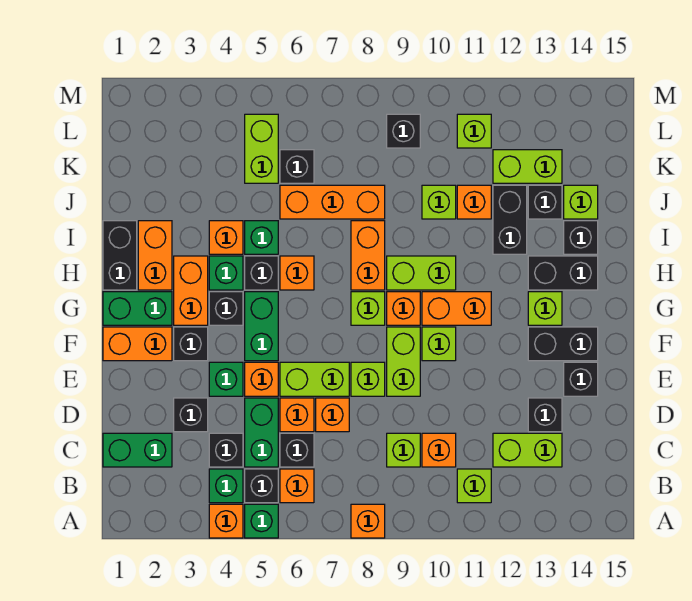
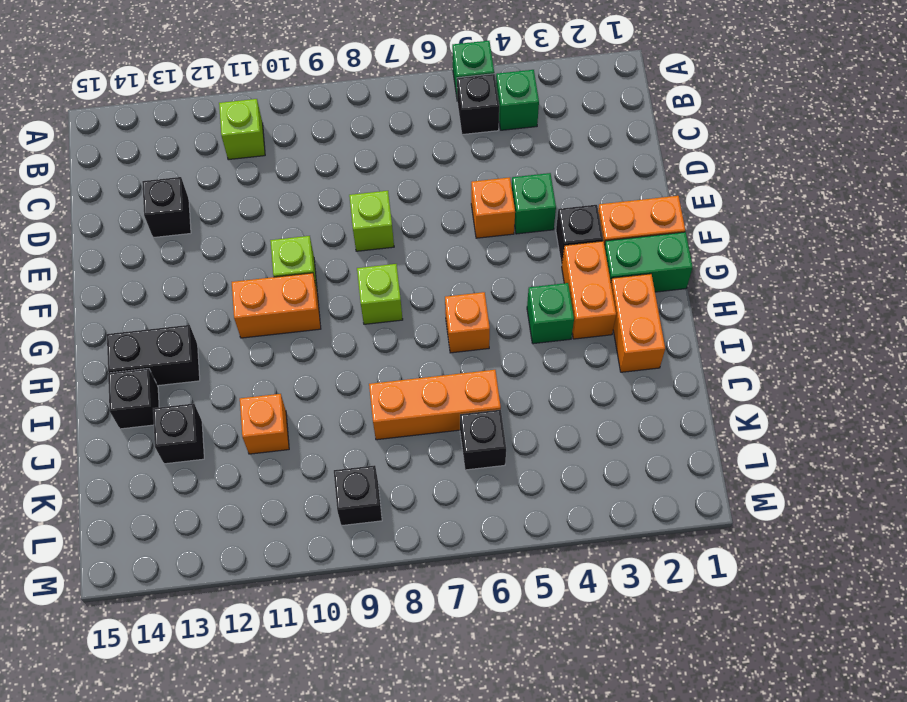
none -> orange brick A4 level 1
none -> orange brick A8 level 1
none -> orange brick B6 level 1
none -> green brick C1:C2 level 1

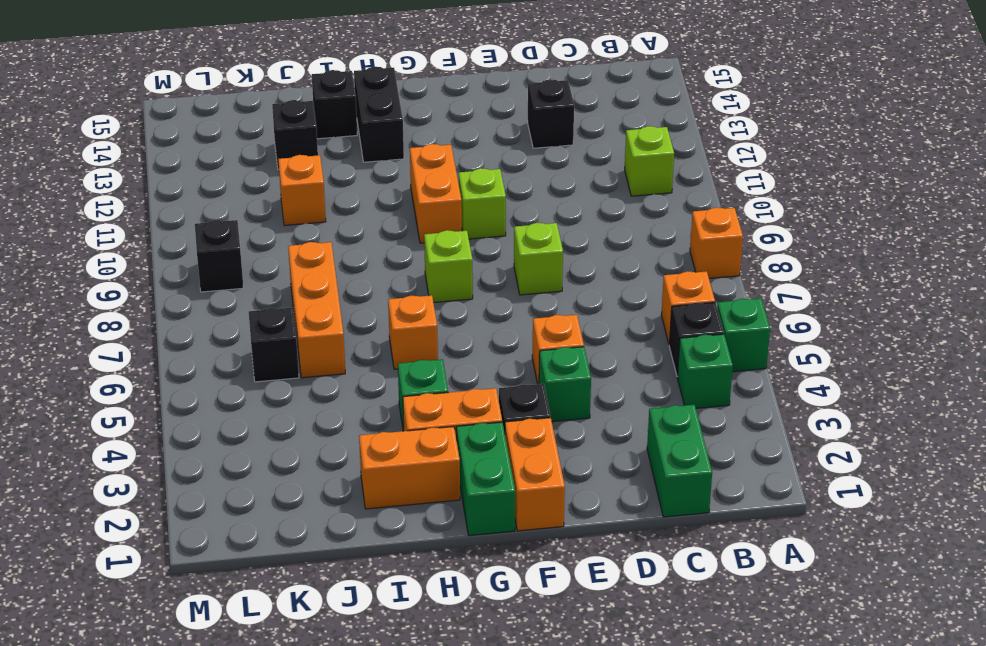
none -> orange brick A4 level 1
none -> black brick C4 level 1
none -> green brick C5:D5 level 1
none -> black brick C6 level 1

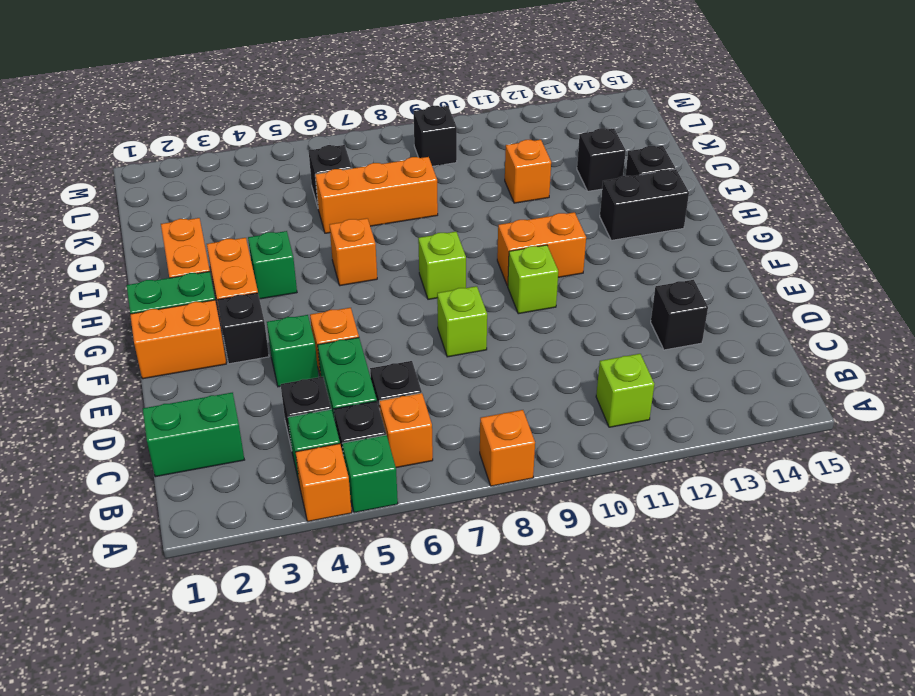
none -> lime brick C9 level 1
none -> orange brick C10 level 1
none -> lime brick C12:C13 level 1
none -> black brick D3 level 1

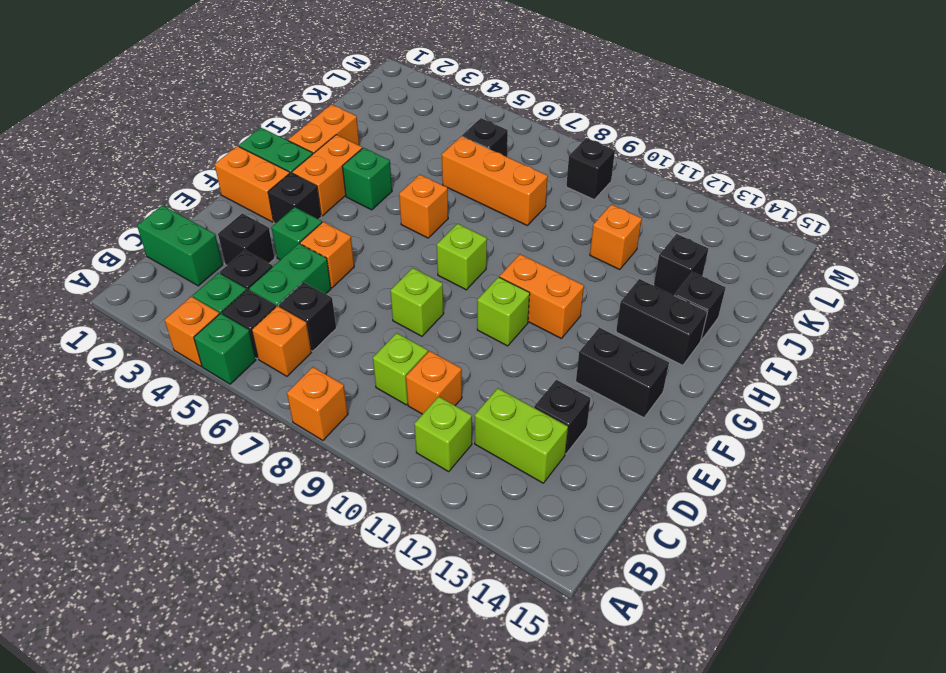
none -> orange brick D6 level 1
none -> orange brick D7 level 1
none -> lime brick E6:E7 level 1
none -> lime brick E9:F9 level 1

